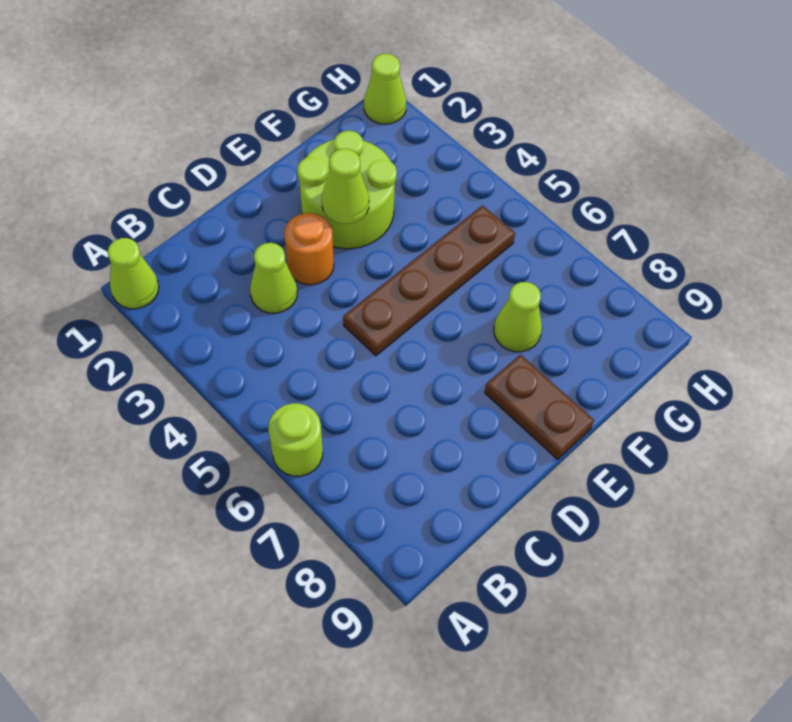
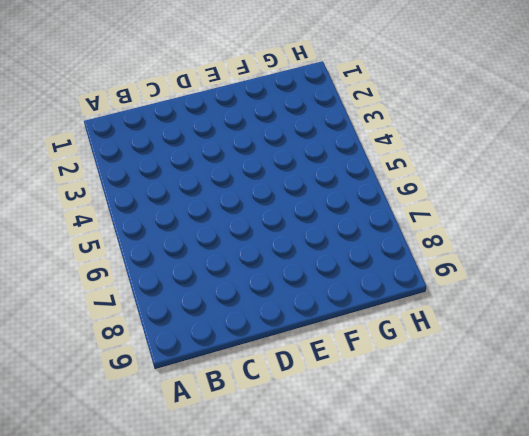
none -> lime cone A1 level 1
none -> lime round brick A6 level 1

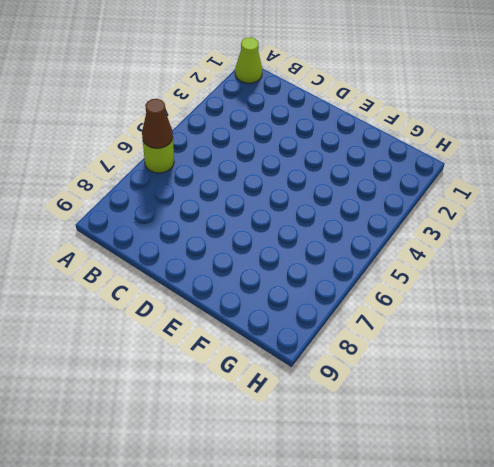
brown cone A6 level 2 -> none
none -> lime cone C3 level 1
none -> orange round brick D3 level 1

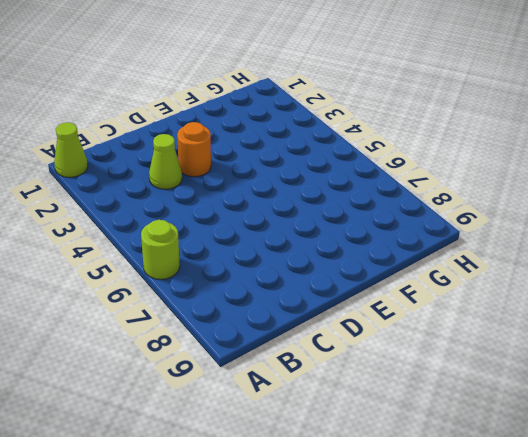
none -> brown plate D5:G5 level 1
none -> lime round brick E2:F3 level 1

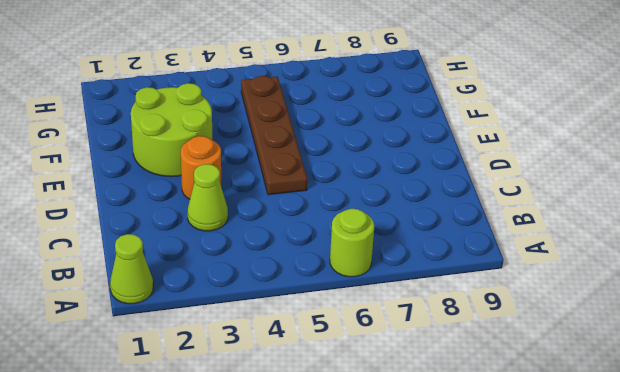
none -> brown plate E8:E9 level 1
none -> lime cone F7 level 1

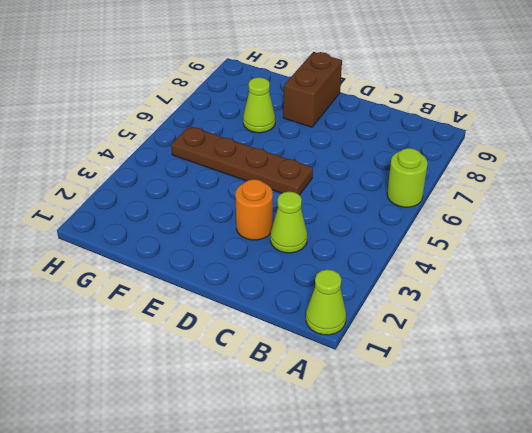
brown brick E8:E9 level 1 -> brown plate E8:E9 level 1
none -> lime round brick E2:F3 level 1
none -> lime cone H1 level 1

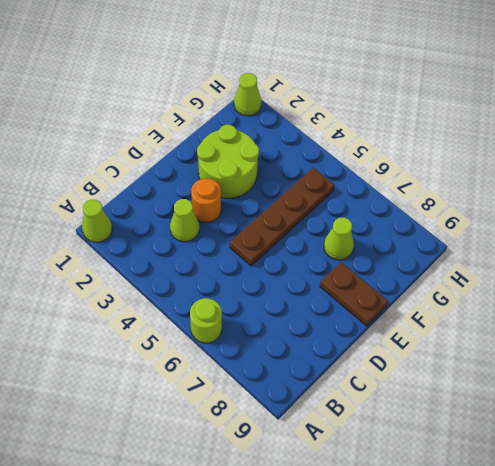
none -> lime cone E3 level 2

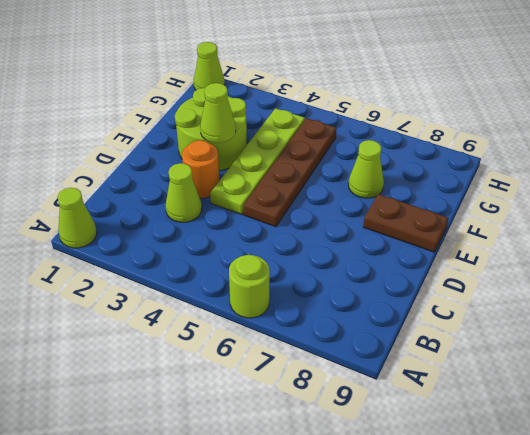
lime plate D4:G4 level 1 -> none

